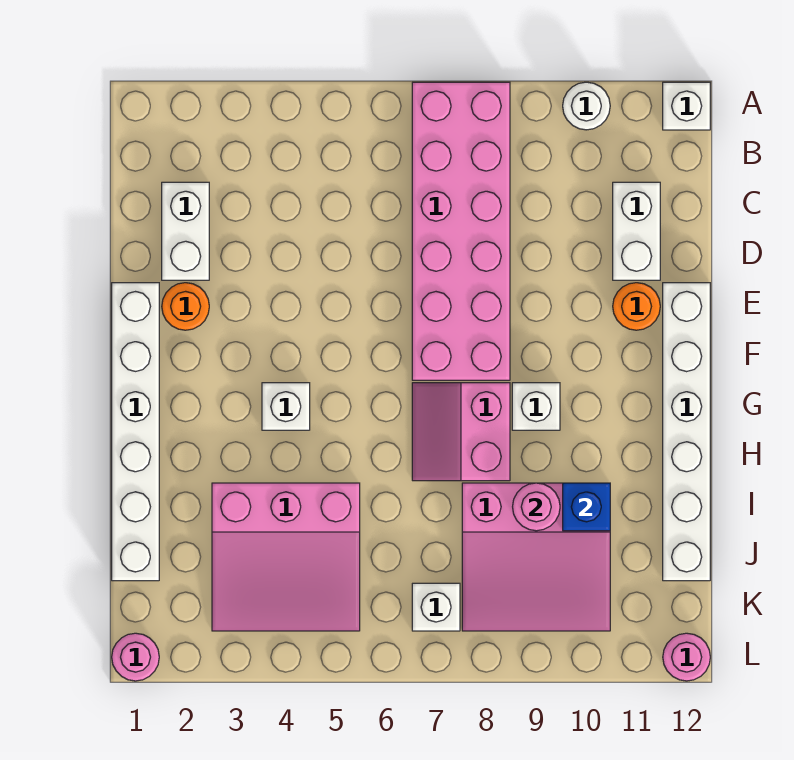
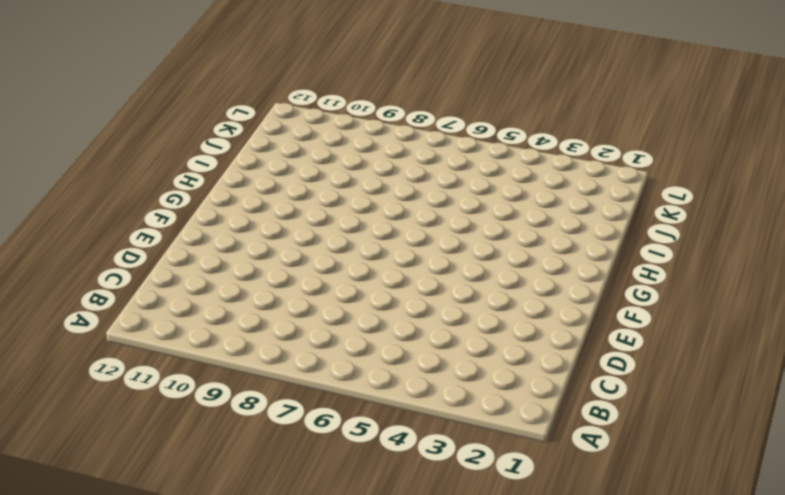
none -> pink brick A7:F8 level 1
none -> white round brick A10 level 1
none -> white brick A12 level 1

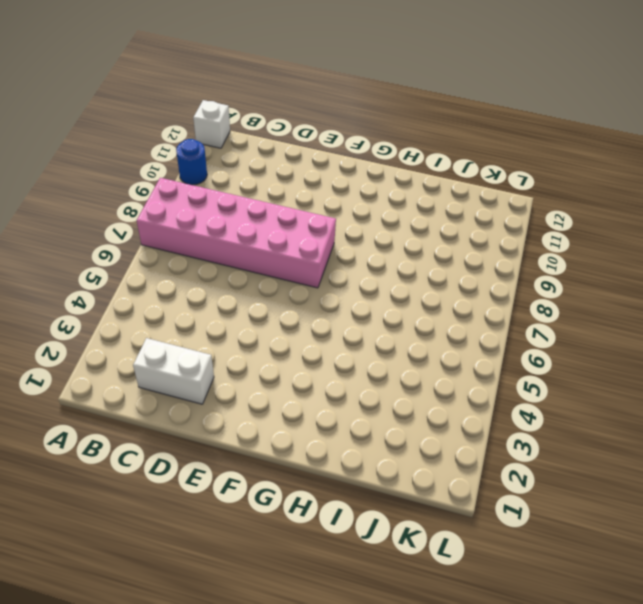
blue round brick A10 level 1 -> white round brick A10 level 1
none -> white brick C11:D11 level 1
none -> white brick E1:J1 level 1
none -> orange round brick E2 level 1

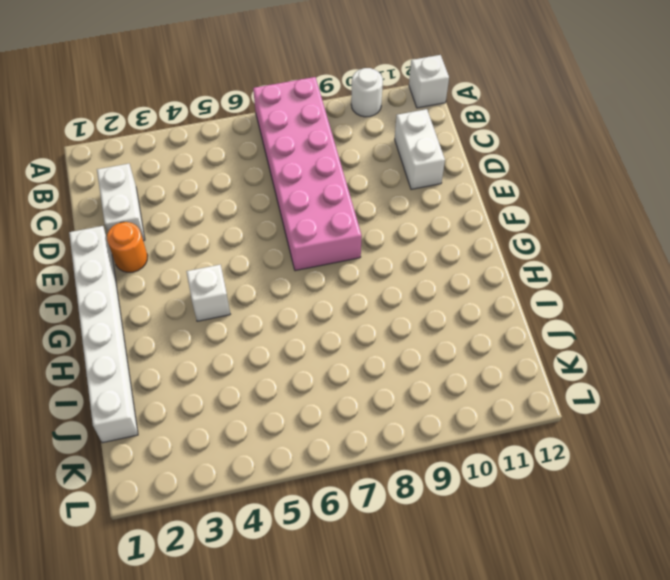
none -> orange round brick E11 level 1
none -> white brick E12:J12 level 1
none -> pink slope G7:H8 level 1 top 8

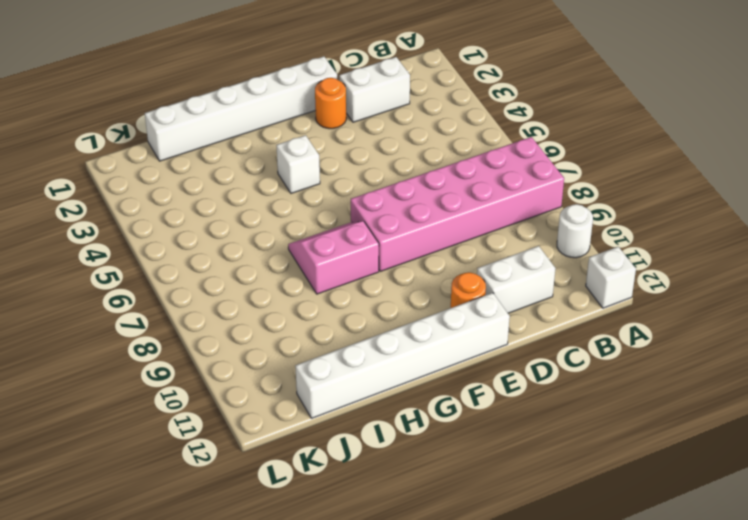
none -> white brick G9 level 1
none -> pink slope I3:K5 level 1 top I
none -> pink slope I8:K10 level 1 top I

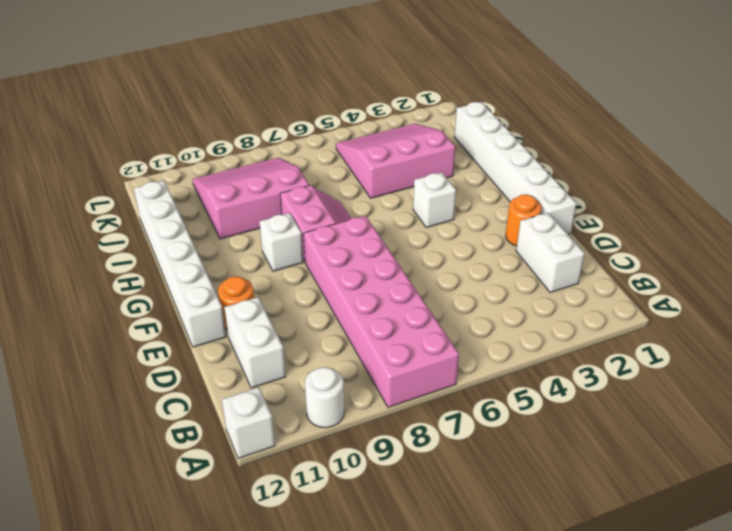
none -> white brick K7 level 1
none -> pink round brick L1 level 1
none -> pink round brick L12 level 1

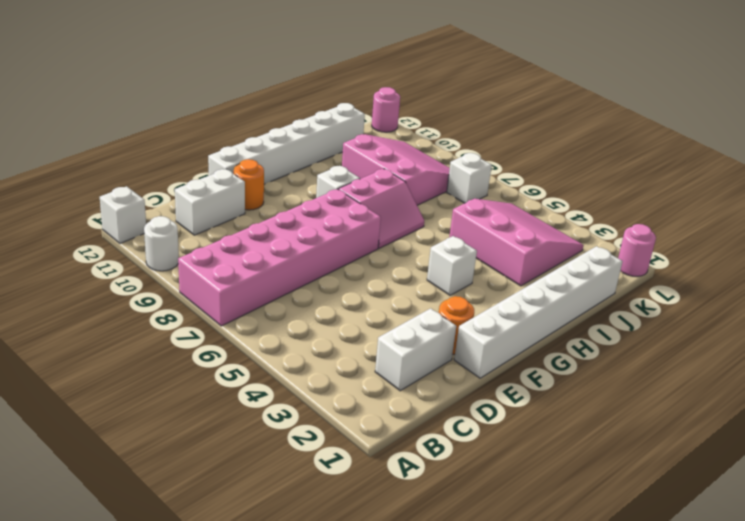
none -> pink round brick I9 level 2
none -> blue brick I10 level 2

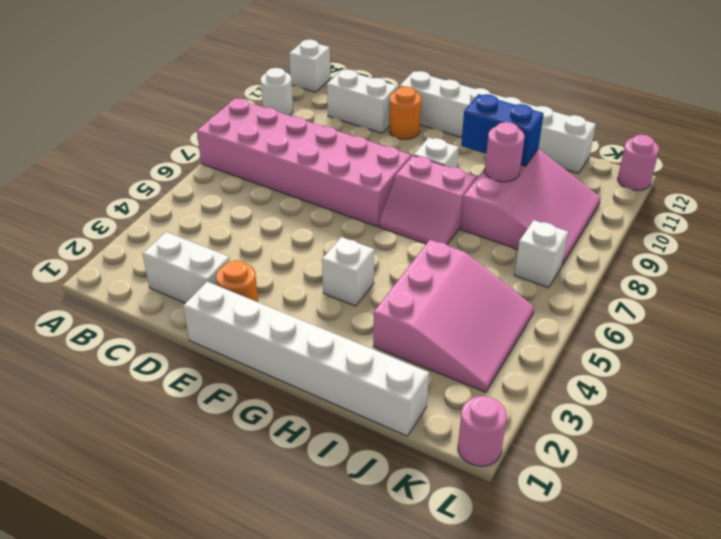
blue brick H10:I10 level 2 -> blue brick I10 level 2

